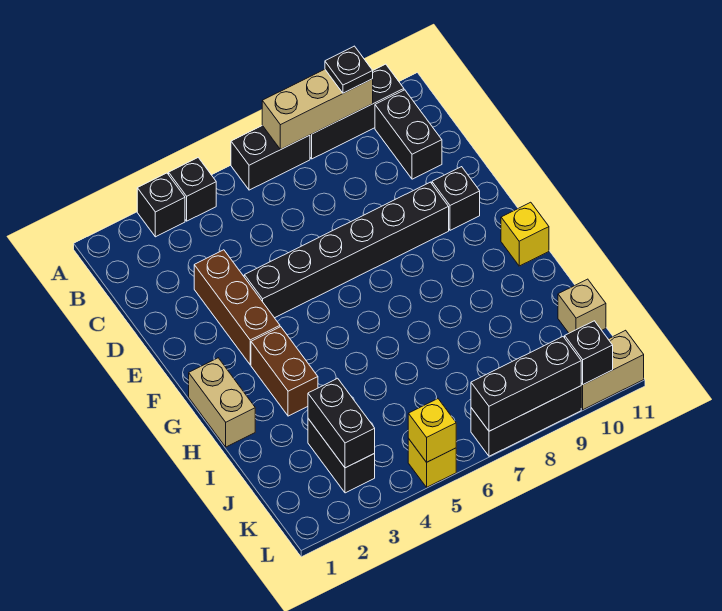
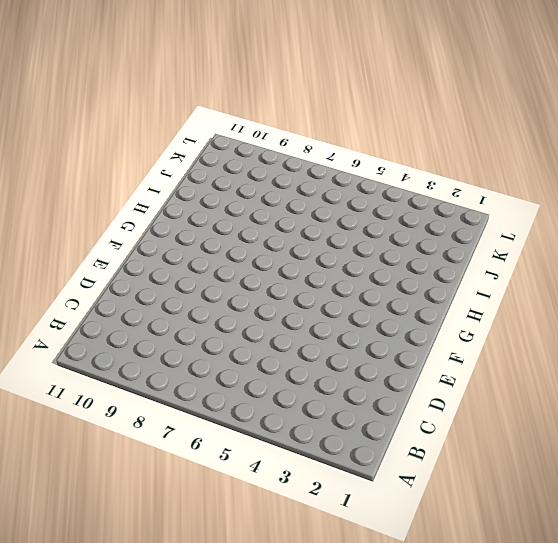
none -> black brick A3 level 1
none -> black brick A4 level 1
none -> black brick A6:A7 level 1

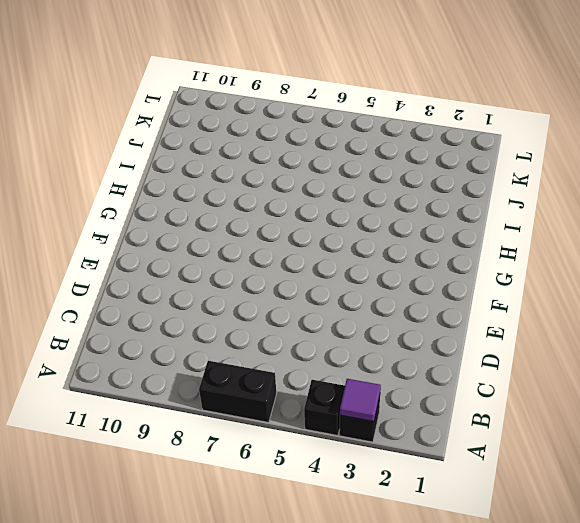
purple tile A3 level 2 -> none
none -> black brick A8:A10 level 1
none -> black brick B10:C10 level 1
none -> brown brick D3:F3 level 1

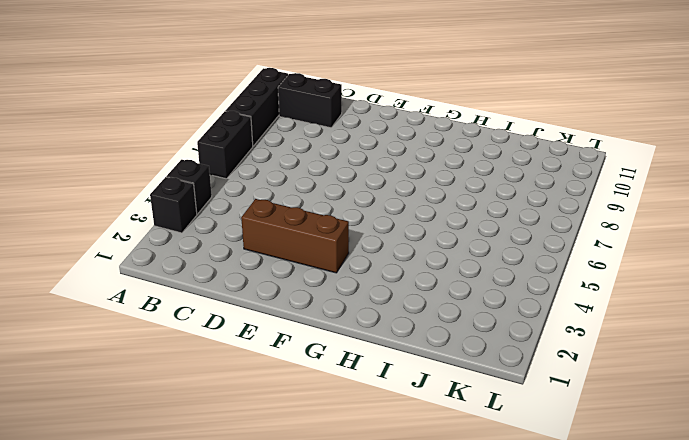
none -> black brick E4:E9 level 1
none -> black brick E10 level 1
none -> tan brick G1:H1 level 1

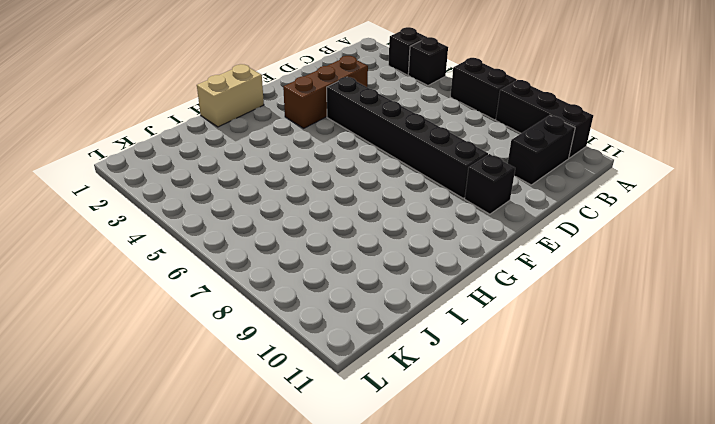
none -> brown brick G3:H3 level 1
none -> yellow brick G11 level 1
none -> black brick J3:K3 level 1

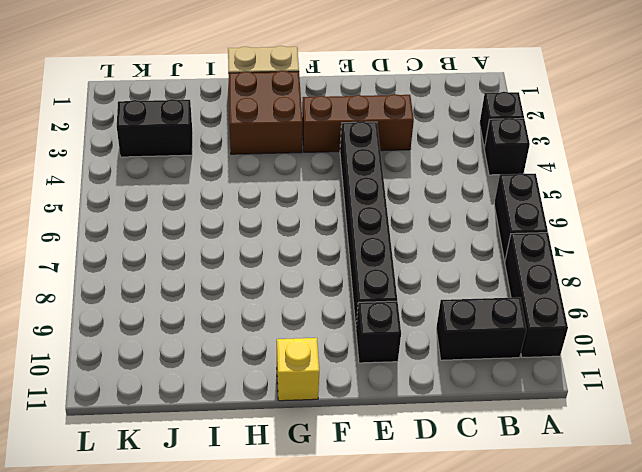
brown brick G2:H3 level 1 -> brown brick G3:H3 level 1
none -> tan brick J11 level 1
none -> yellow brick L5 level 1
none -> black brick L7:L9 level 1

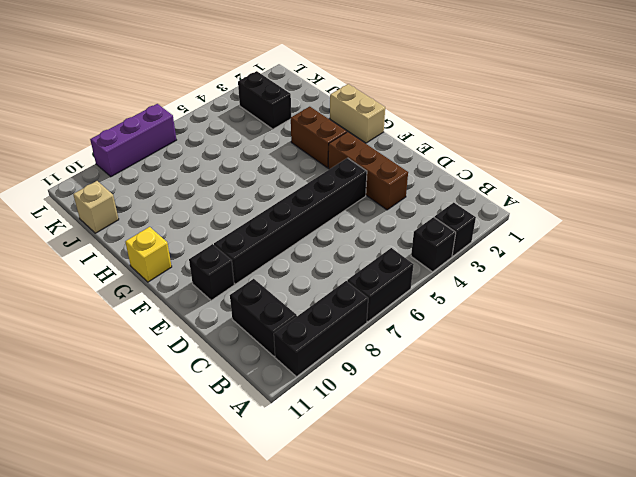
purple brick L7:L9 level 1 -> black brick L7:L9 level 1
none -> yellow brick L5 level 1
none -> tan brick L10:L11 level 1
none -> tan brick A7:A9 level 2

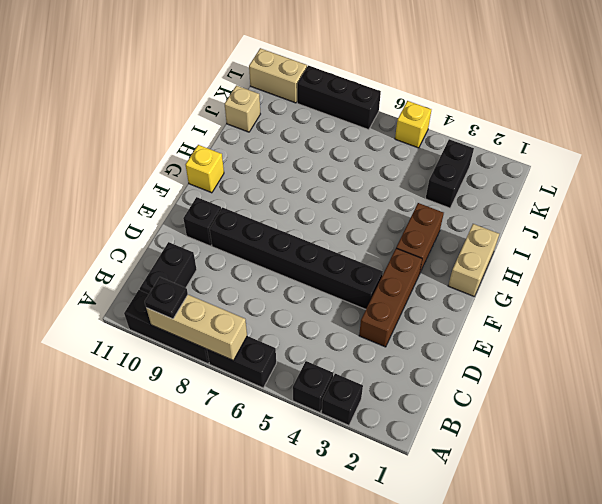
none -> black brick J3:K3 level 2
none -> yellow brick L5 level 2
none -> black brick L7:L9 level 2

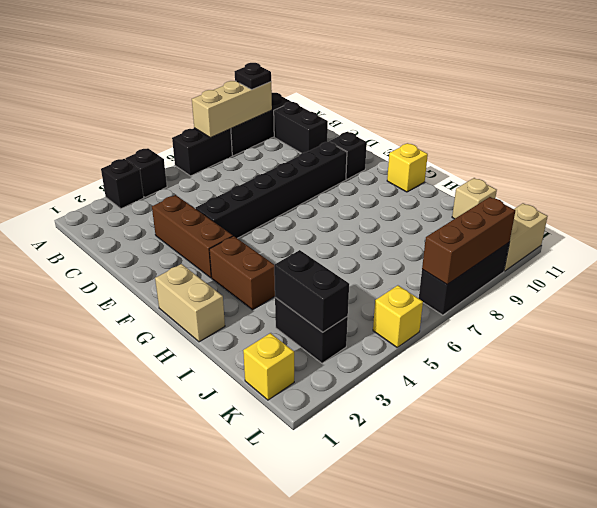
yellow brick K1 level 1 -> yellow brick L5 level 2
brown brick L7:L9 level 2 -> black brick L7:L9 level 2
none -> black brick L10 level 2

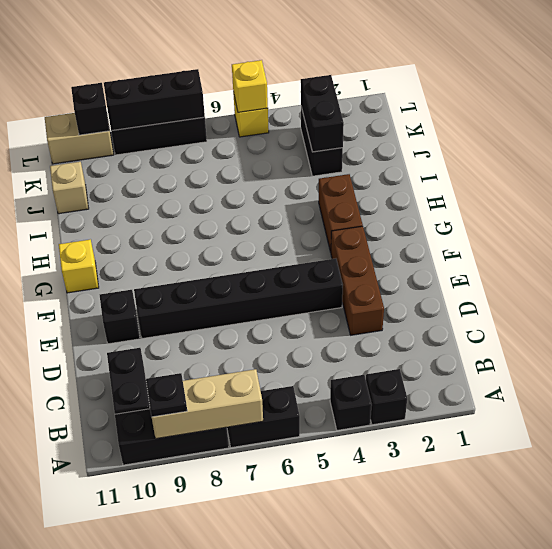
none -> tan brick G1:H1 level 1

